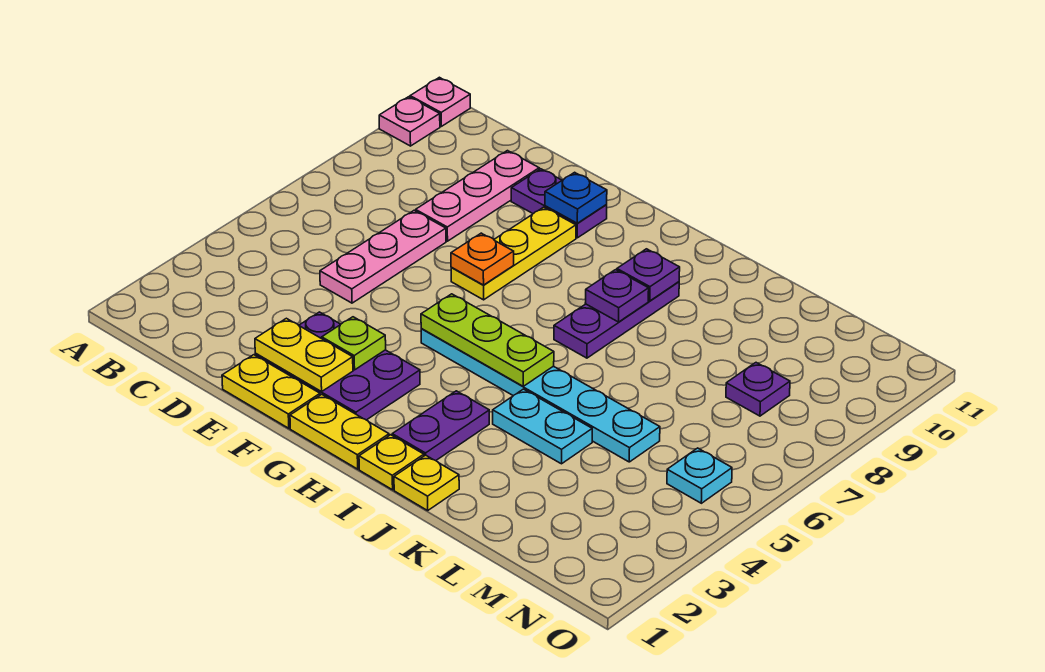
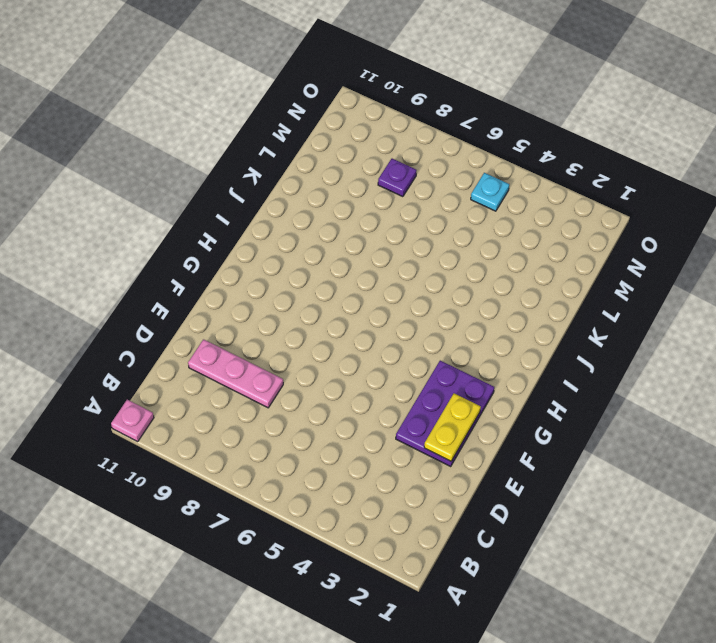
none -> pink plate A10 level 1
none -> pink plate D5:D7 level 1
none -> yellow plate E1:F1 level 1

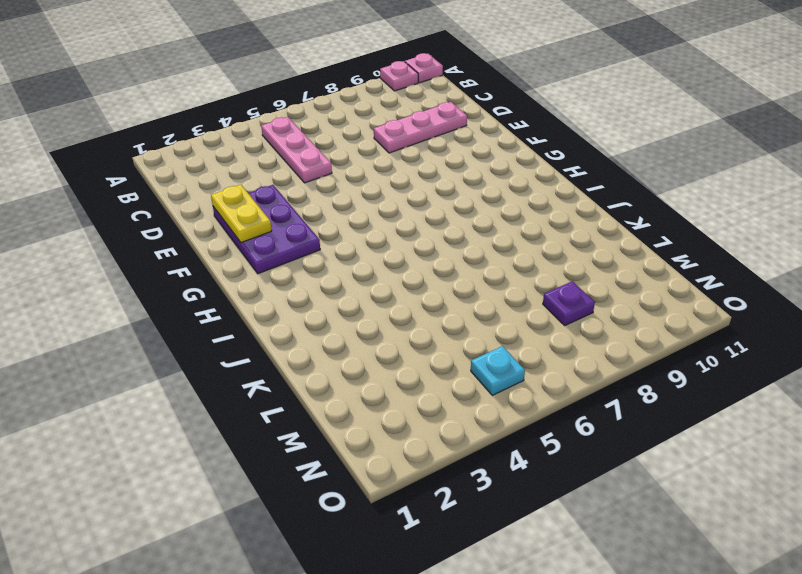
pink plate B5:D5 level 1 -> pink plate D5:D7 level 1
none -> yellow plate E1:F1 level 1
none -> purple plate E10:F10 level 1
none -> yellow plate F7:F9 level 1

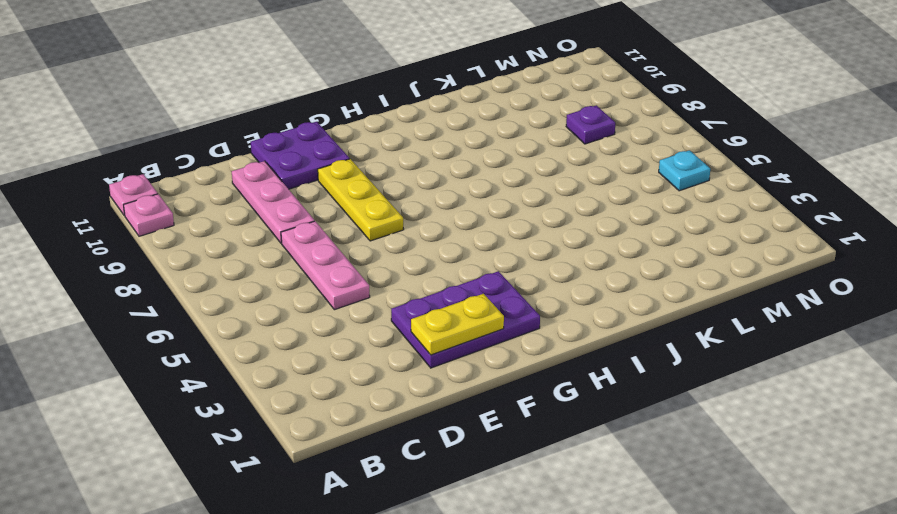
purple plate E10:F11 level 1 -> purple plate E10:F10 level 1
none -> yellow plate E1:F1 level 1
none -> yellow plate G1:H1 level 1
none -> cyan plate G5:L5 level 1

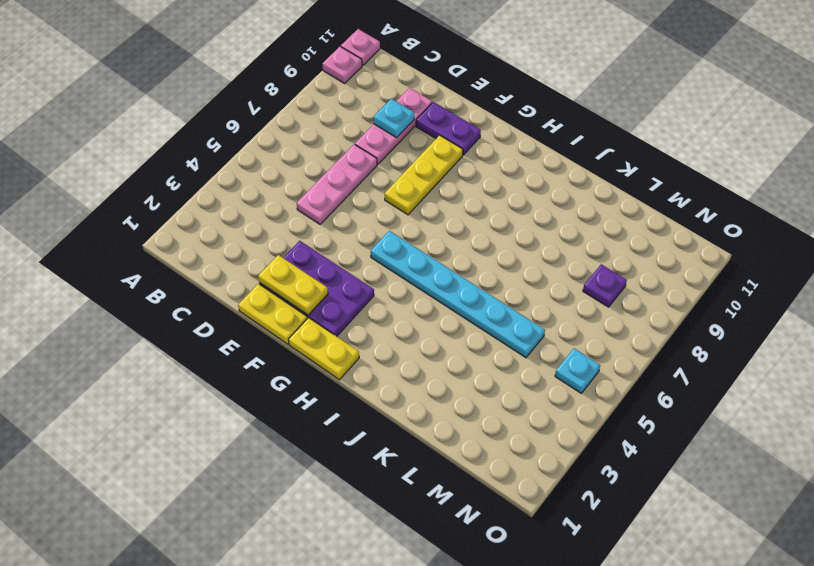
cyan plate D9 level 2 -> none
none -> yellow plate I1 level 1
none -> purple plate I2:I3 level 1
none -> purple plate I7:I9 level 1

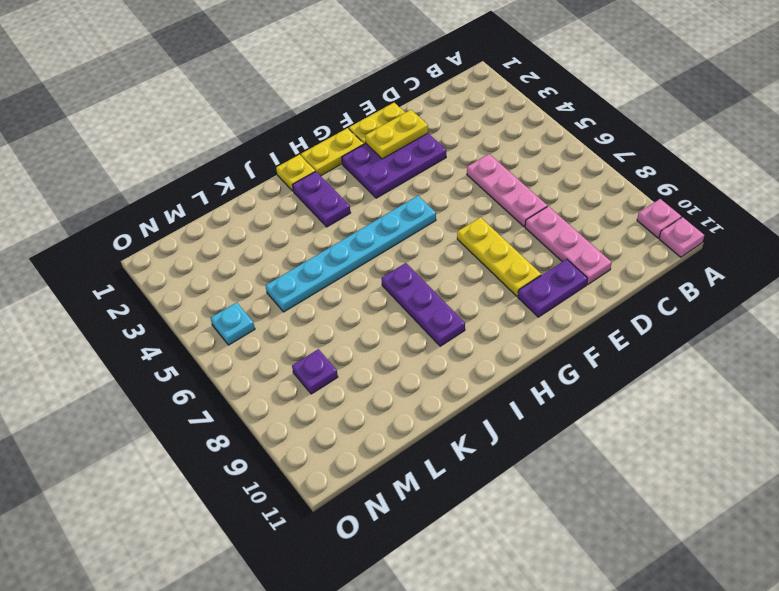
none -> yellow plate J1 level 1
none -> cyan plate J4:K4 level 1
none -> lime plate F3 level 2

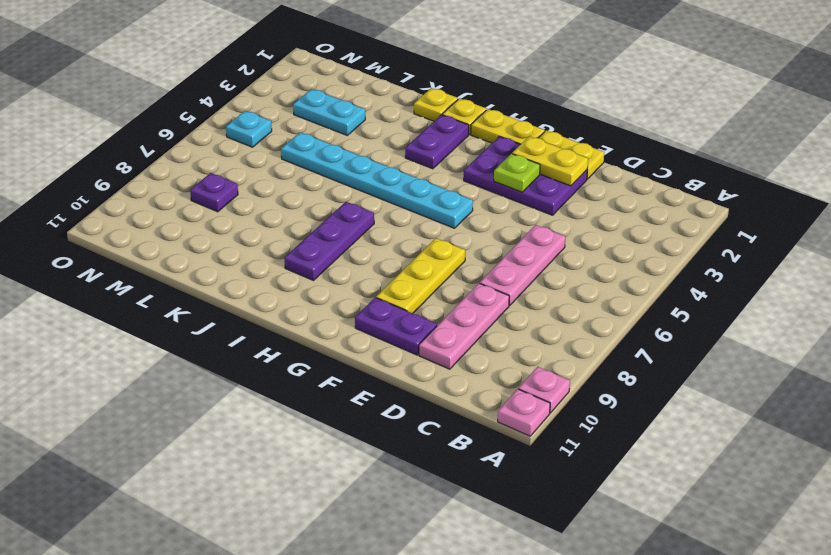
cyan plate L3:M3 level 1 -> cyan plate J4:K4 level 1
none -> orange plate F7 level 2
none -> blue plate F10 level 2
none -> lime plate G5:I5 level 2

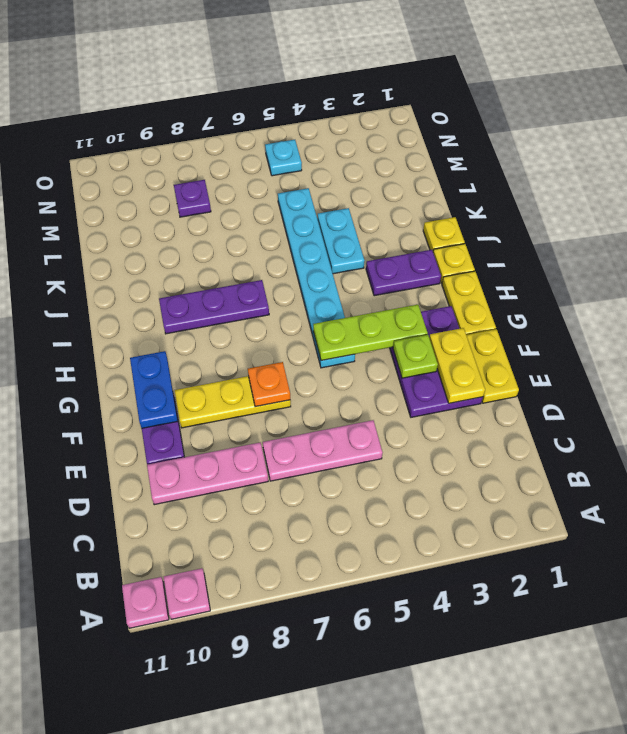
blue plate F10:G10 level 2 -> blue plate F10 level 2
lime plate G3:G5 level 2 -> lime plate G5:I5 level 2
none -> purple plate I8 level 2
none -> purple plate I9 level 2

